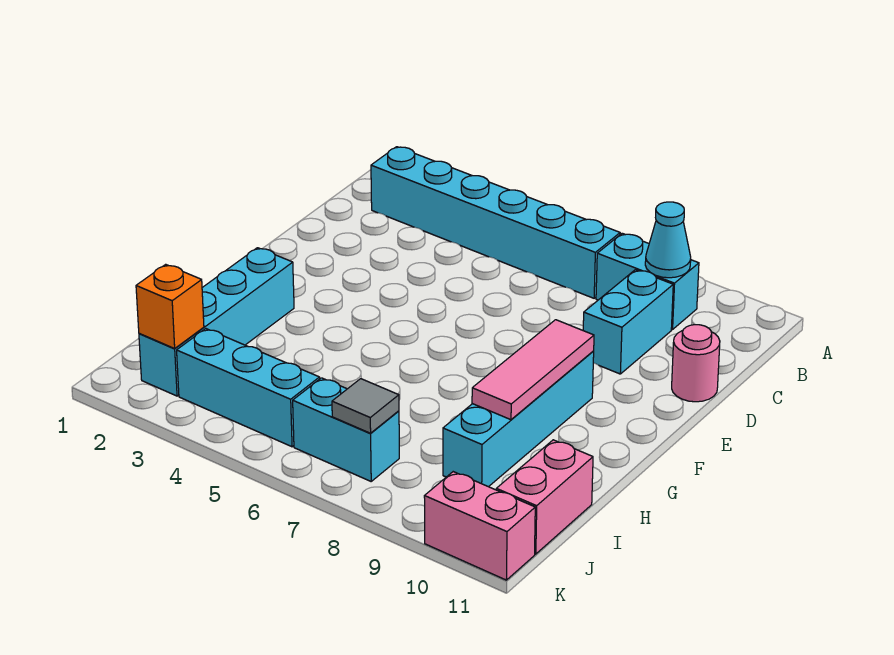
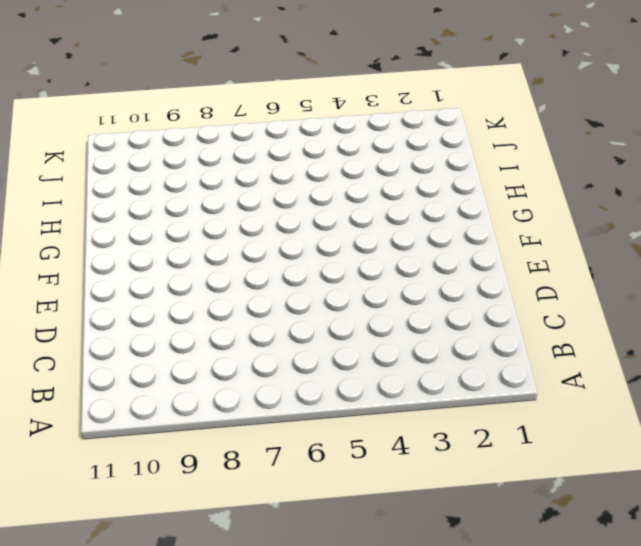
none -> cyan brick B2:B7 level 1
none -> cyan brick B8:B9 level 1
none -> cyan brick C9:D9 level 1

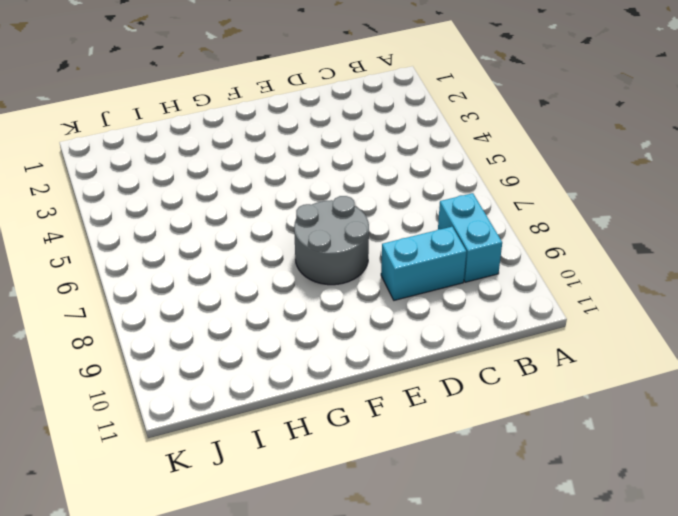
grey round brick E7:F8 level 1 -> none
none -> cyan brick B2:B7 level 1
none -> pink round brick D11 level 1
none -> cyan brick F9:I9 level 1

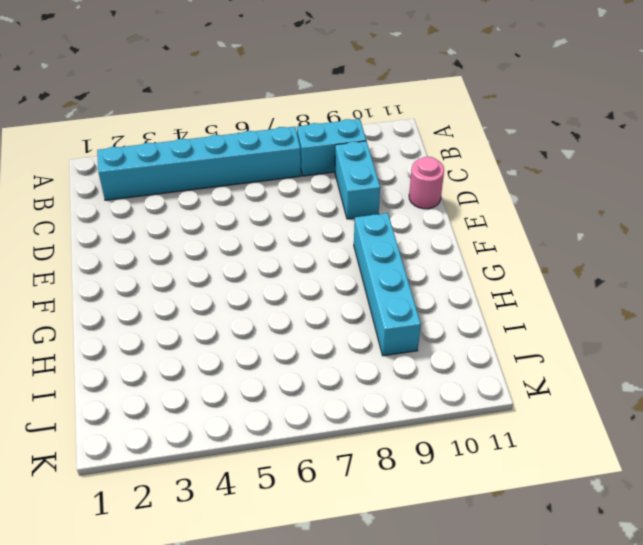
none -> cyan brick G2:J2 level 1
none -> pink brick I11:J11 level 1
none -> cyan brick J3:J5 level 1

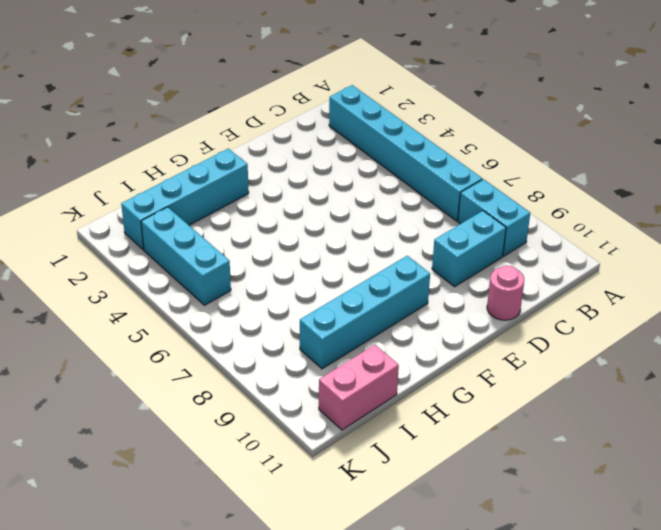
none -> cyan brick J6:J7 level 1
none -> pink brick K10:K11 level 1
none -> cyan cone B9 level 2

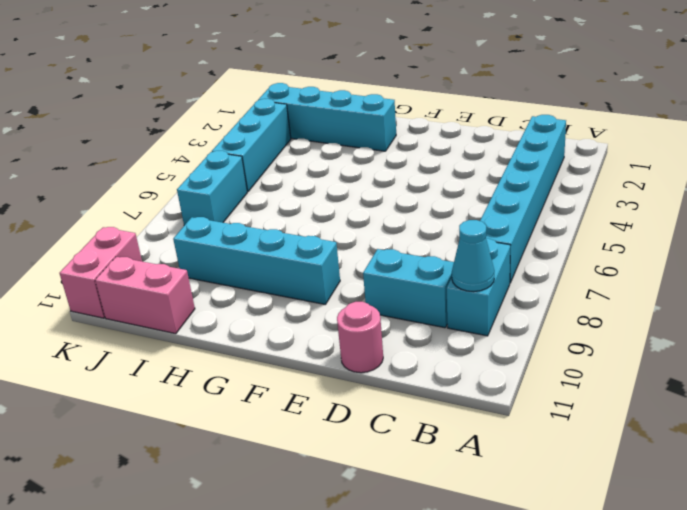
none -> pink tile F9:H9 level 2
none -> orange brick J2 level 2
none -> grey tile J7 level 2

